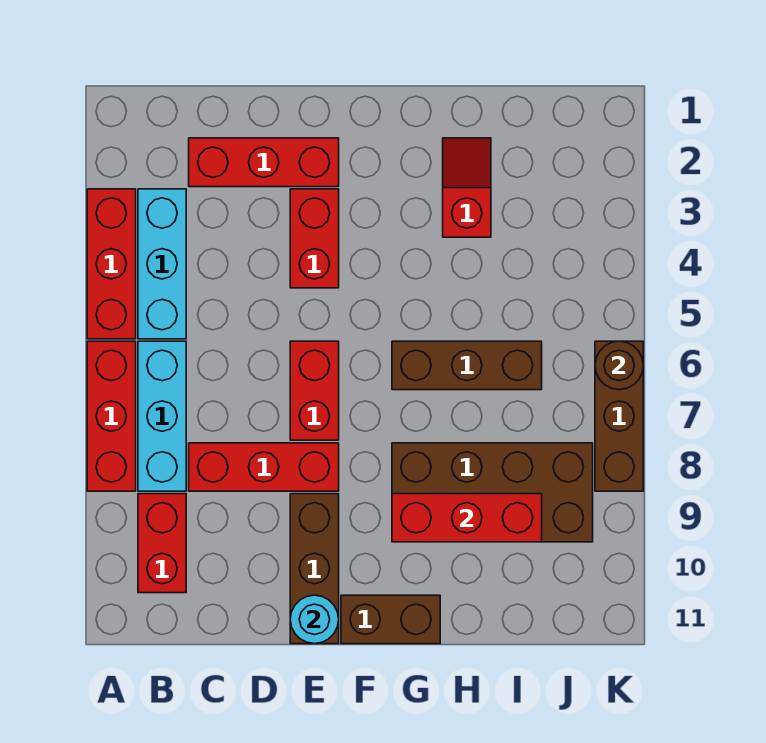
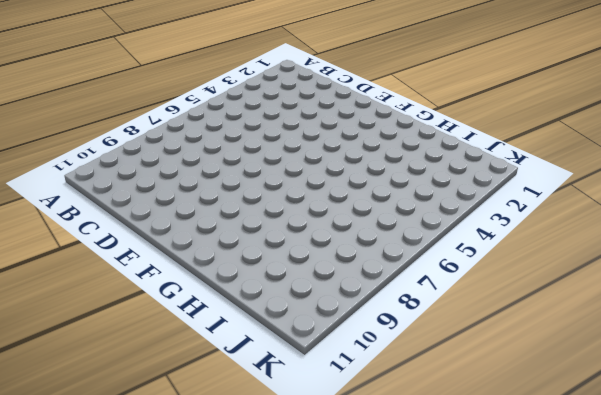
none -> red brick A3:A5 level 1
none -> red brick A6:A8 level 1
none -> cyan brick B3:B5 level 1

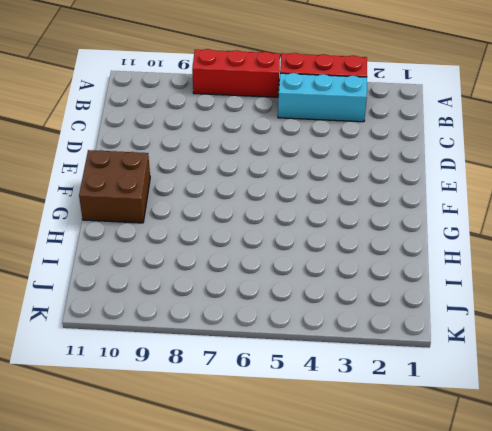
brown brick F10:G11 level 1 -> brown brick F11:G11 level 1
none -> cyan brick B6:B8 level 1
none -> red brick B9:B10 level 1
none -> red brick C2:E2 level 1

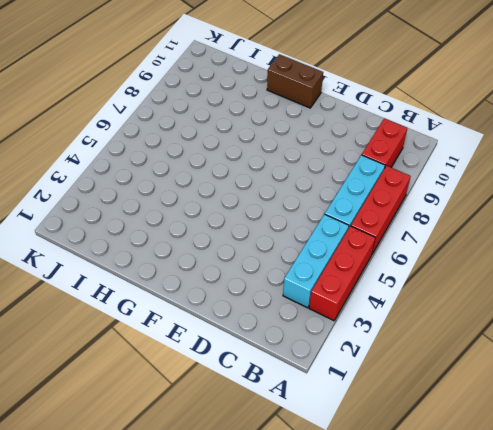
none -> red brick C2:E2 level 1
none -> red brick C8:E8 level 1
none -> red brick E3:E4 level 1

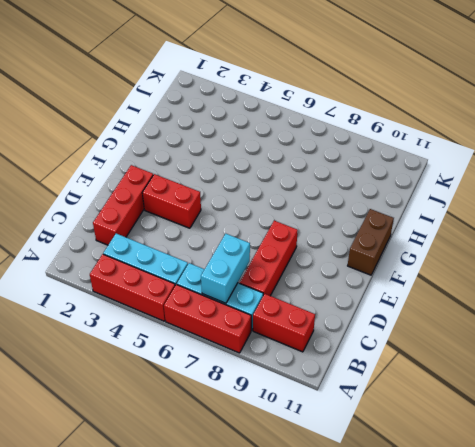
cyan brick B7:C7 level 2 -> none
none -> red brick E6:E7 level 1
none -> brown brick E9:E11 level 1
none -> brown brick G6:I6 level 1

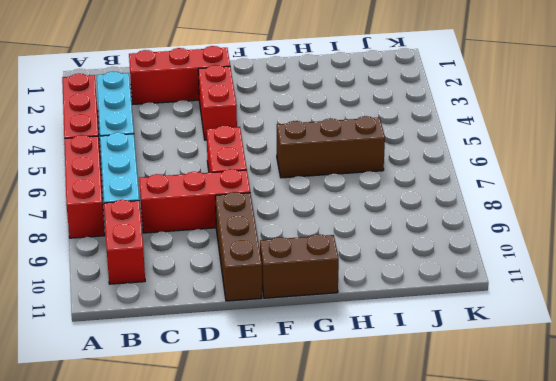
none -> brown brick G8:J9 level 1
none -> red slope H2:H3 level 1 top 3
none -> brown brick K6:K8 level 1

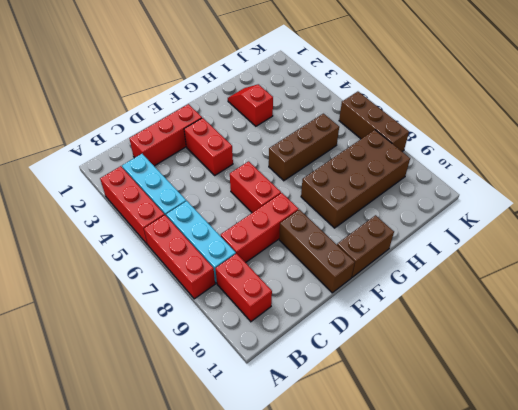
none -> cyan round brick E11 level 2
none -> red brick G9:I9 level 2
none -> brown round brick K6 level 2

